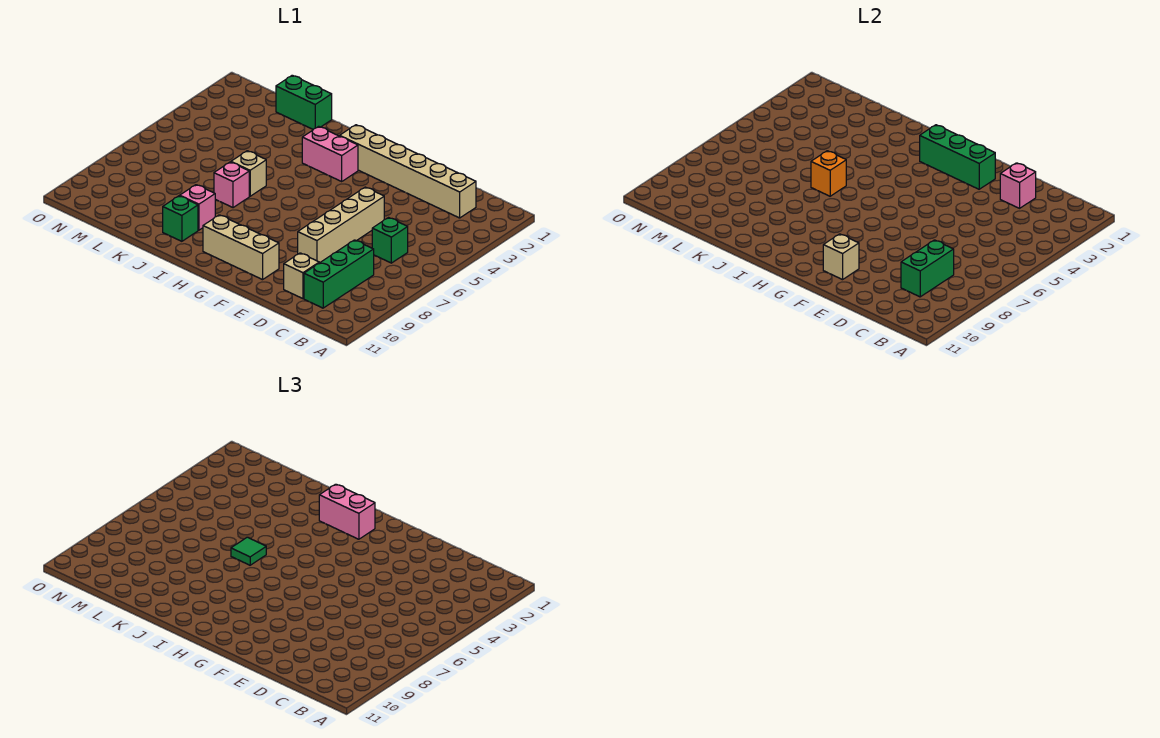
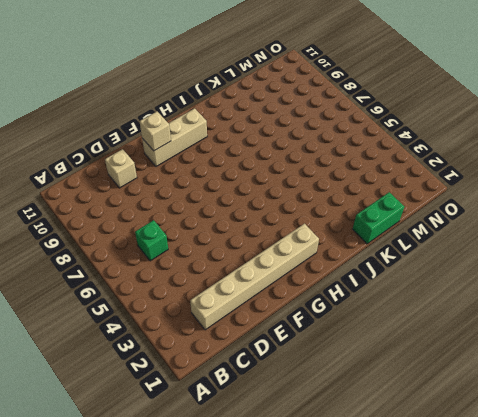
none -> green brick C8:C10 level 1
none -> tan brick E5:E8 level 1
none -> pink brick H3:I3 level 1

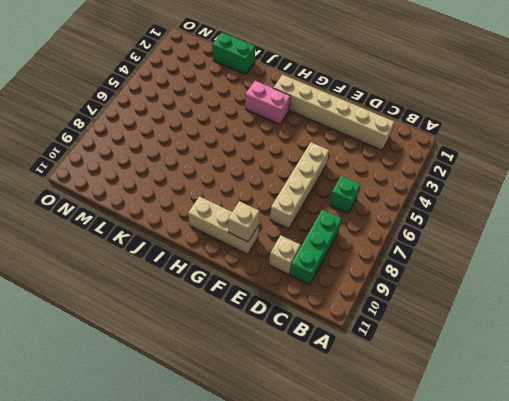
none -> tan brick J6 level 1
none -> pink brick J7 level 1
none -> pink brick J9 level 1

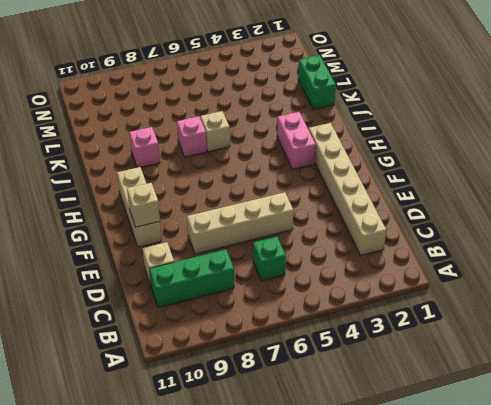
none -> green brick J10 level 1
none -> green brick C8:C9 level 2
none -> pink brick D2 level 2

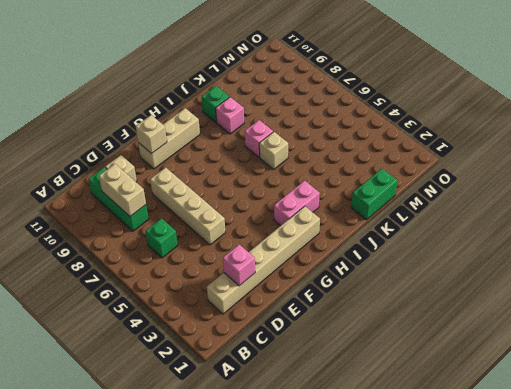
tan brick C8:C9 level 2 -> green brick C8:C9 level 2
none -> green brick F2:H2 level 2
none -> orange brick J6 level 2
none -> pink brick H2:I2 level 3

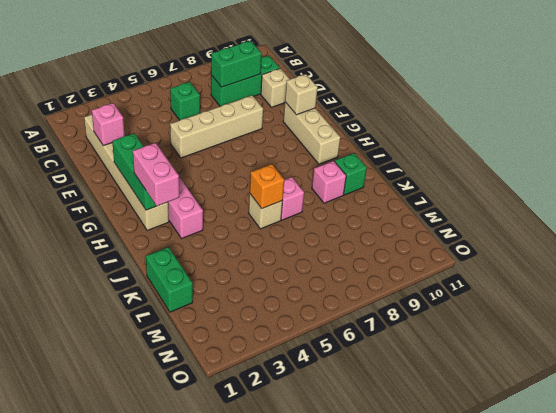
none -> green tile J6 level 3

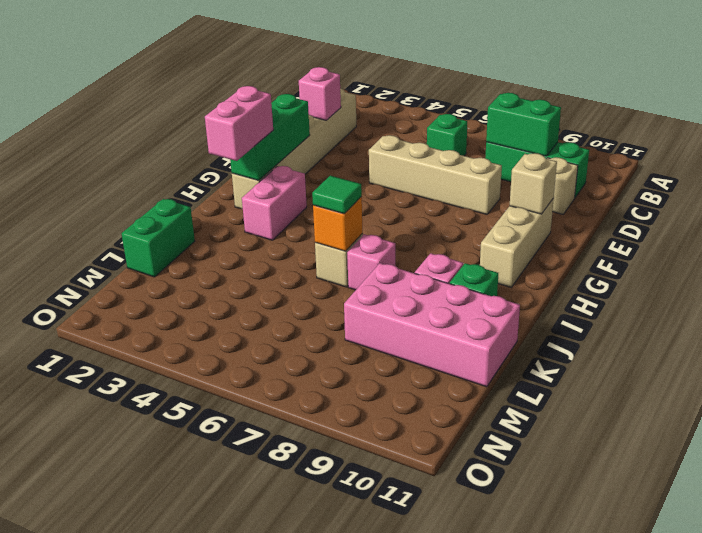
pink brick K8:L11 level 1 -> none

